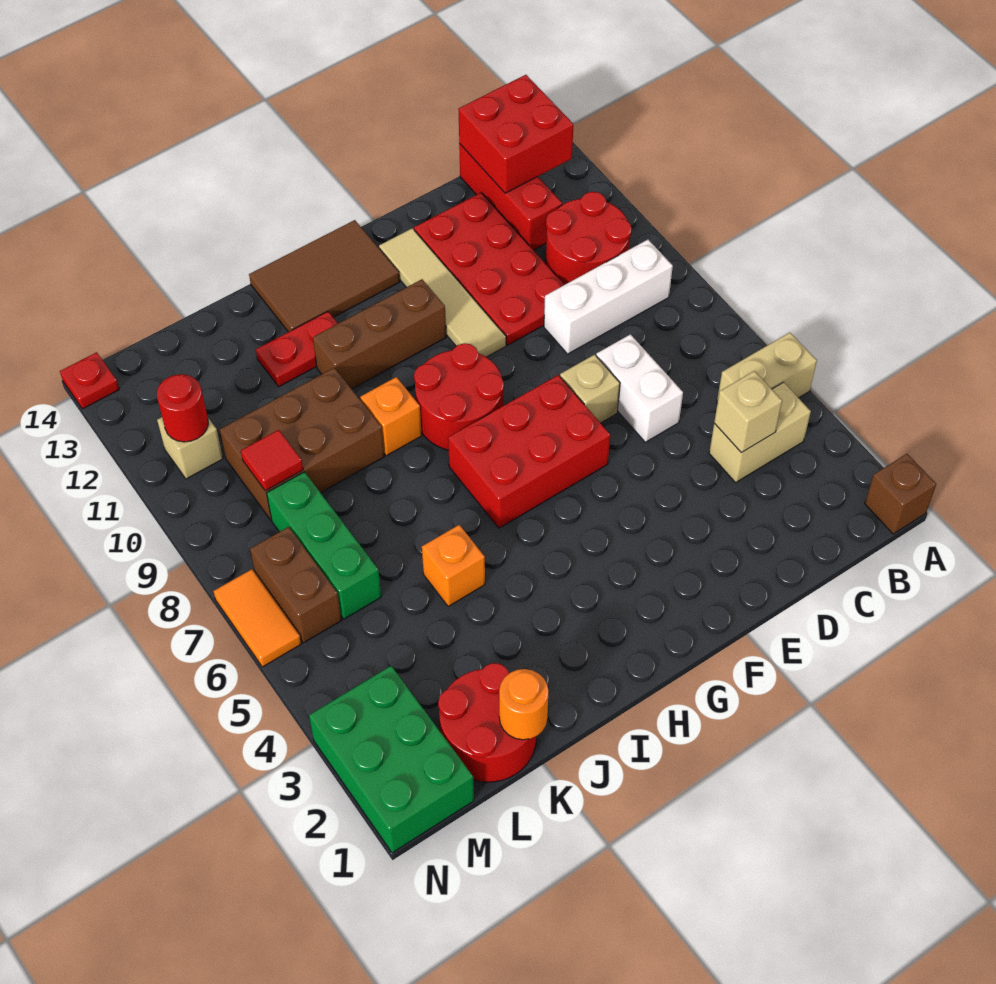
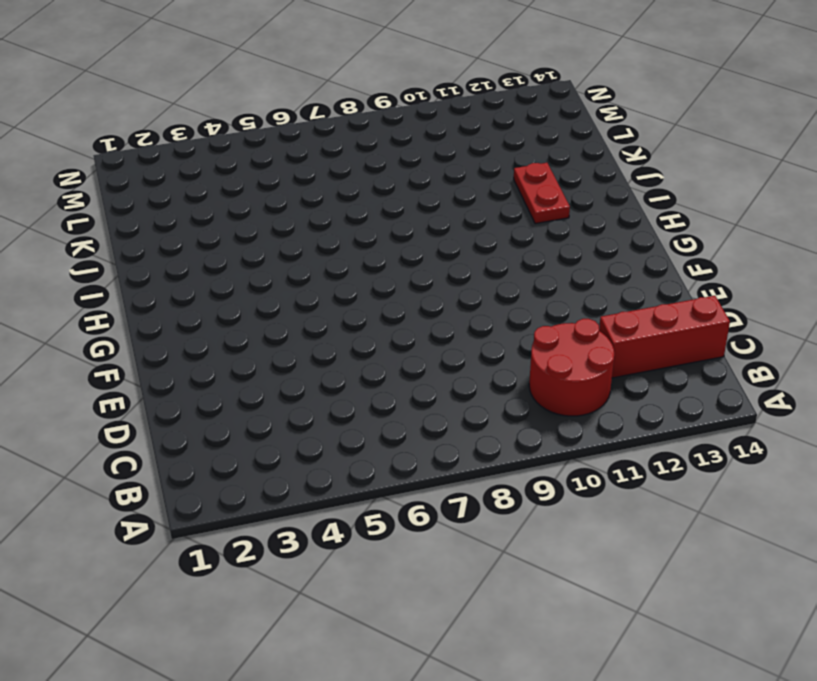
none -> brown brick A1 level 1
none -> tan brick A5:B5 level 1
none -> tan brick B4:C4 level 1
none -> white brick B9:D9 level 1

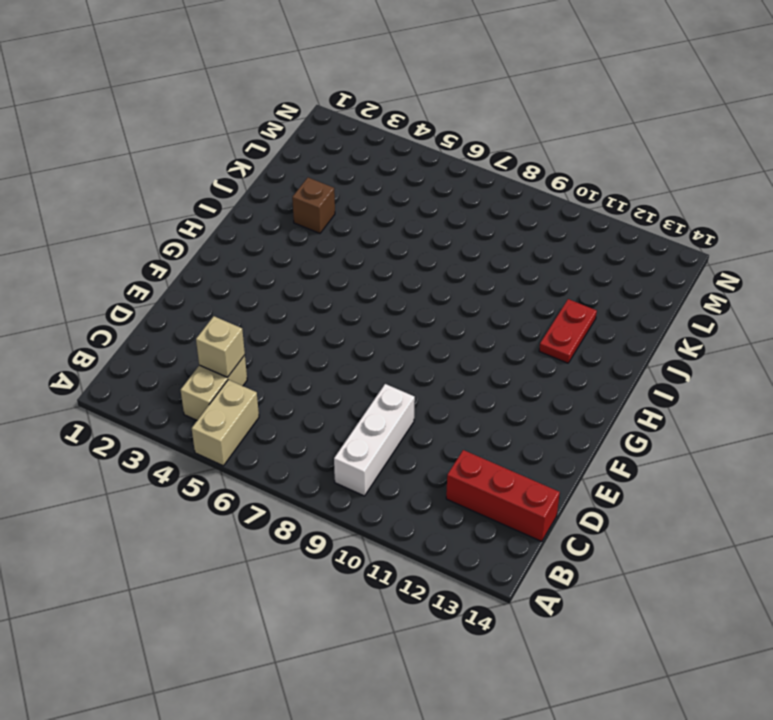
brown brick J3 level 1 -> brown brick A1 level 1
none -> red round brick B10:C11 level 1
none -> white brick D6:D7 level 1
none -> red plate D10:E13 level 1
none -> tan brick E7 level 1

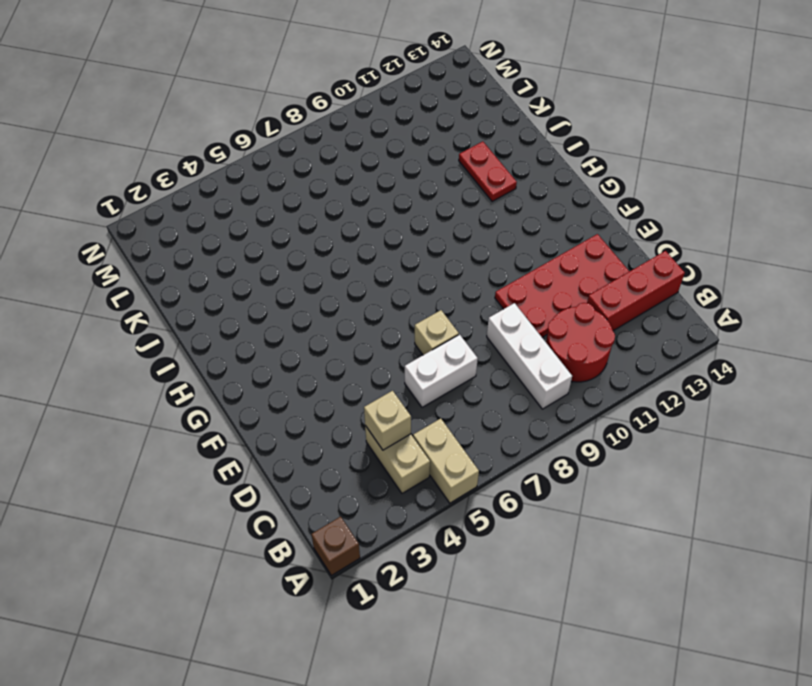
none -> red brick F6:H7 level 1
none -> tan tile F10:F13 level 1
none -> red round brick G8:H9 level 1
none -> brown brick G11:I11 level 1

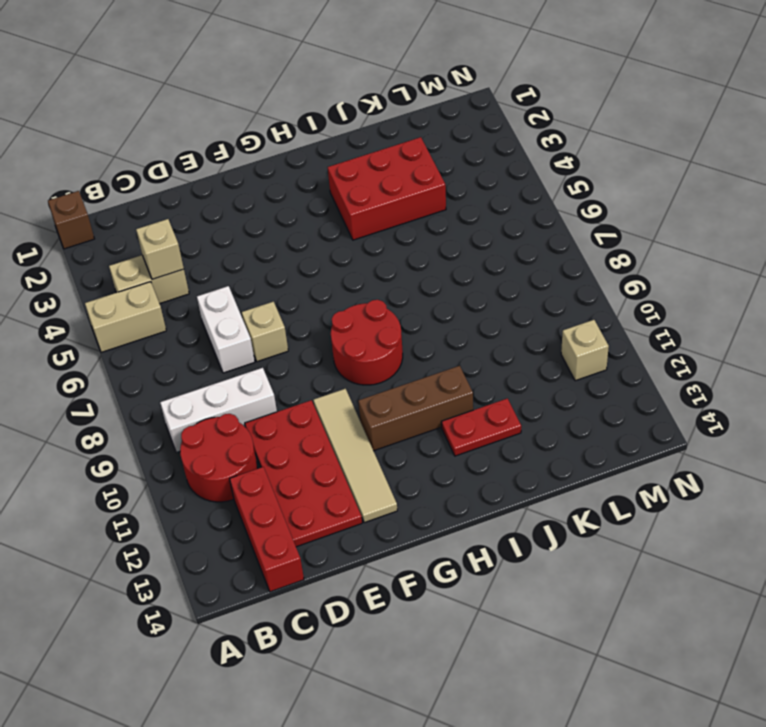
red brick I3:K4 level 1 -> red brick F6:H7 level 1
none -> brown tile G13:I14 level 1
none -> orange brick I9 level 1
none -> orange brick J5 level 1
none -> brown brick J9:L10 level 1

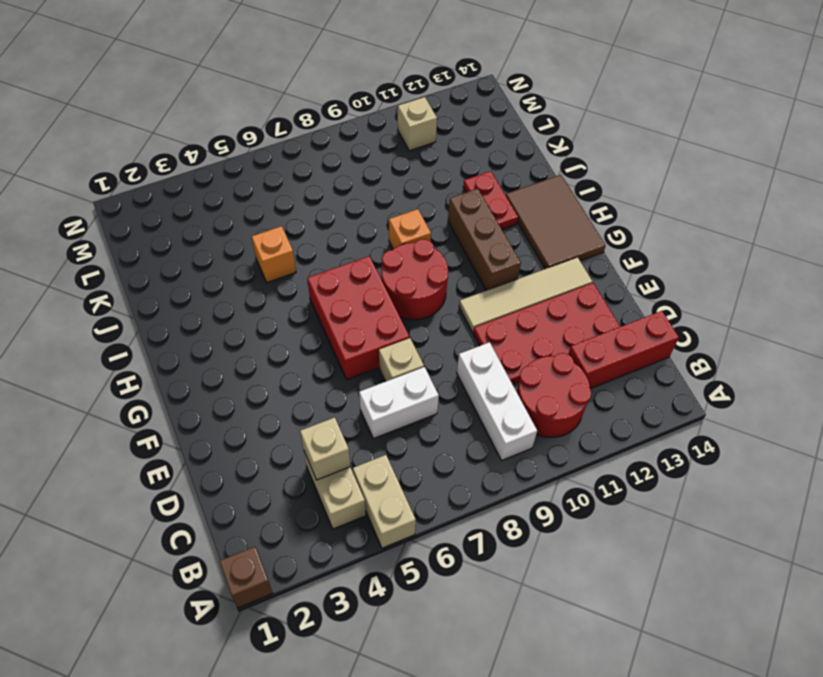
none -> brown brick J9:L10 level 1
none -> red round brick K1:L2 level 1
none -> green brick L6:L8 level 1
none -> green brick M1:N3 level 1

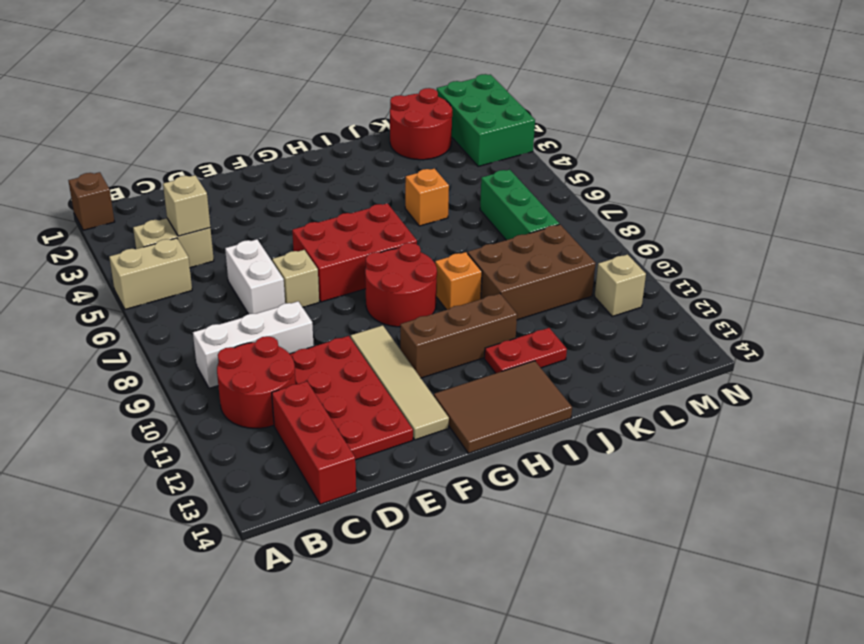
none -> brown brick M6:M7 level 1
none -> orange tile N6:N7 level 1
none -> red plate N14 level 1
none -> red brick B13:C14 level 2

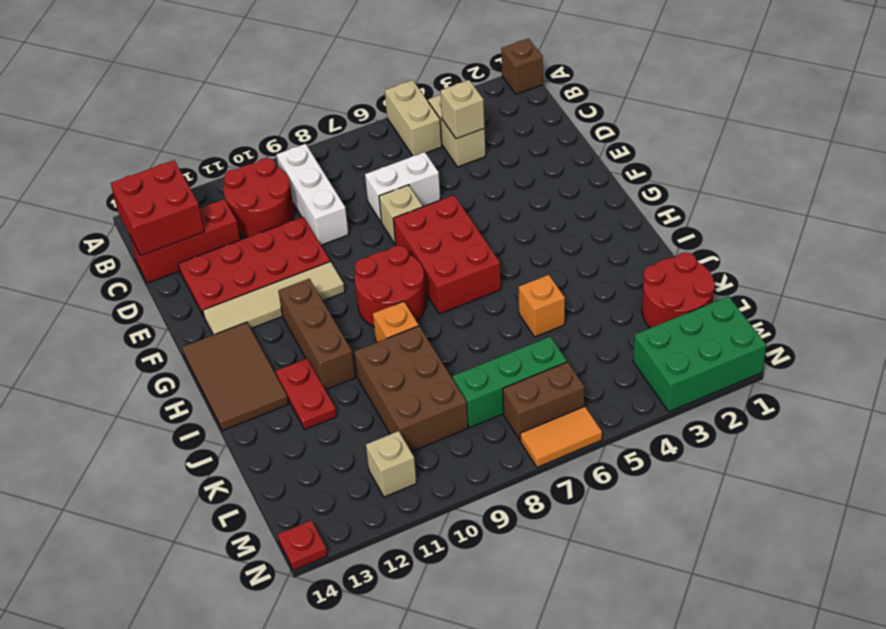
none -> orange round brick K1 level 2
none -> red tile L9 level 2
none -> red round brick M11 level 2

